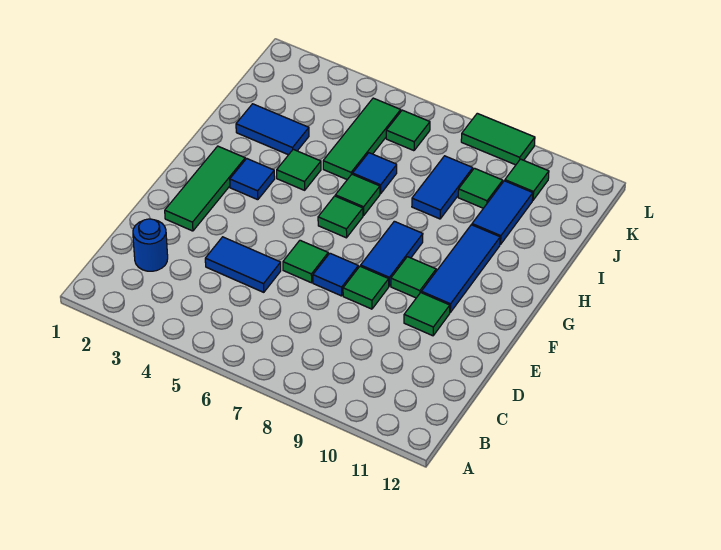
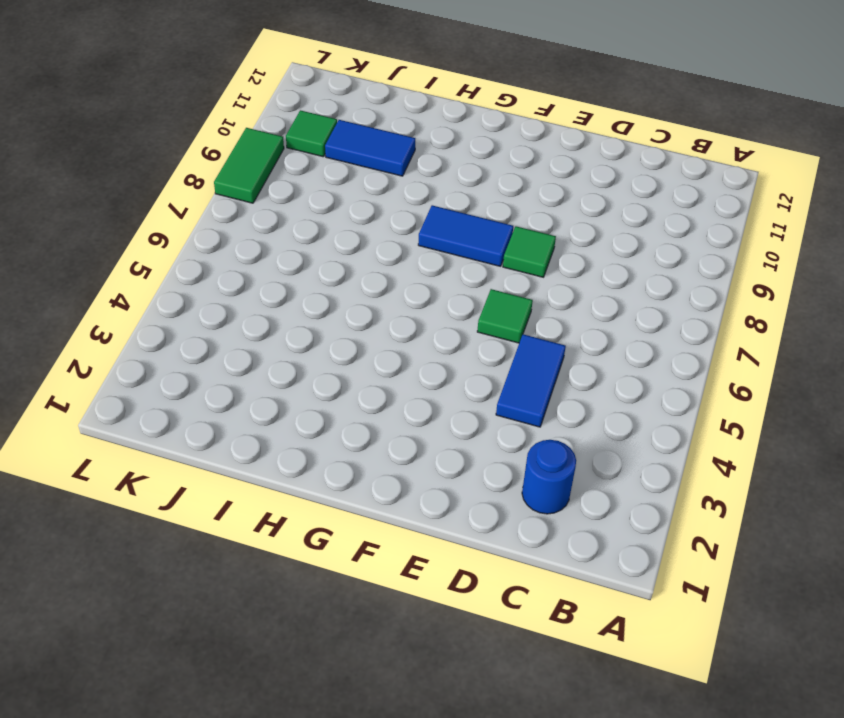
none -> green tile E2:G2 level 1
none -> blue tile E7 level 1
none -> green tile E10 level 1

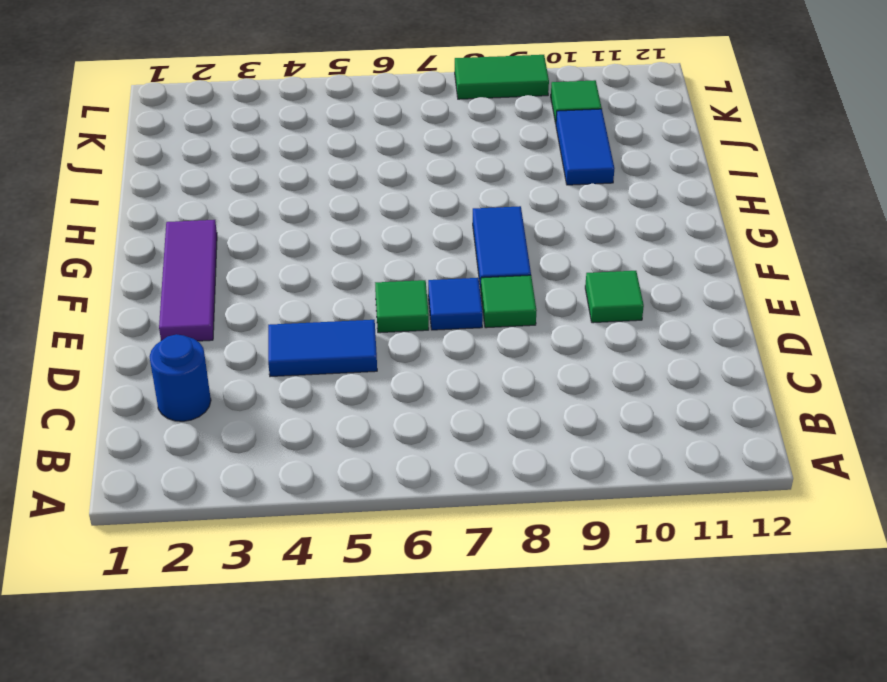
purple tile E2:G2 level 1 -> green tile E2:G2 level 1
none -> green tile F9 level 1
none -> blue tile F10:H10 level 1
none -> blue tile G3 level 1

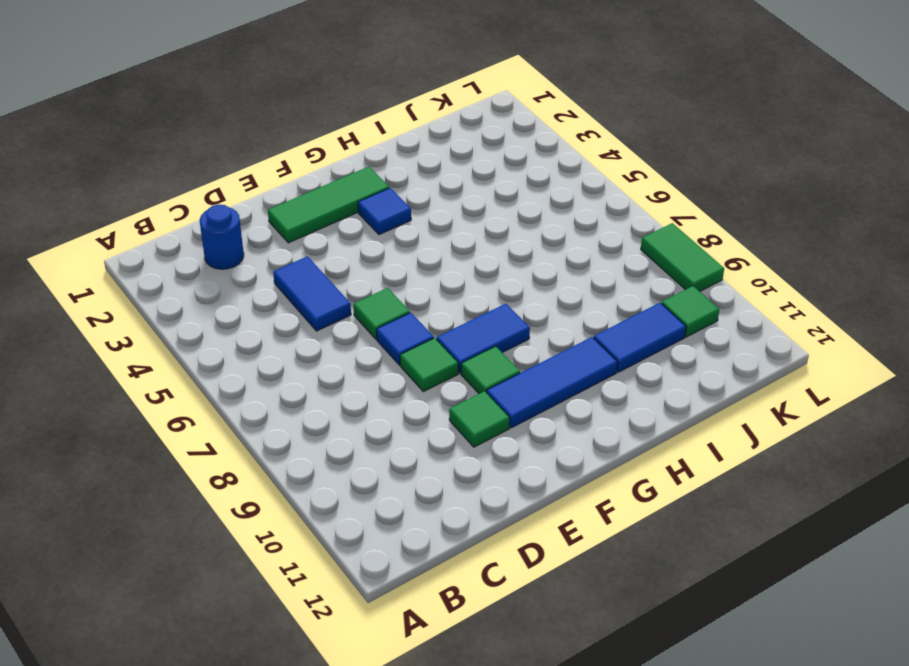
none -> green tile G6 level 1
none -> green tile H4 level 1
none -> green tile H6 level 1

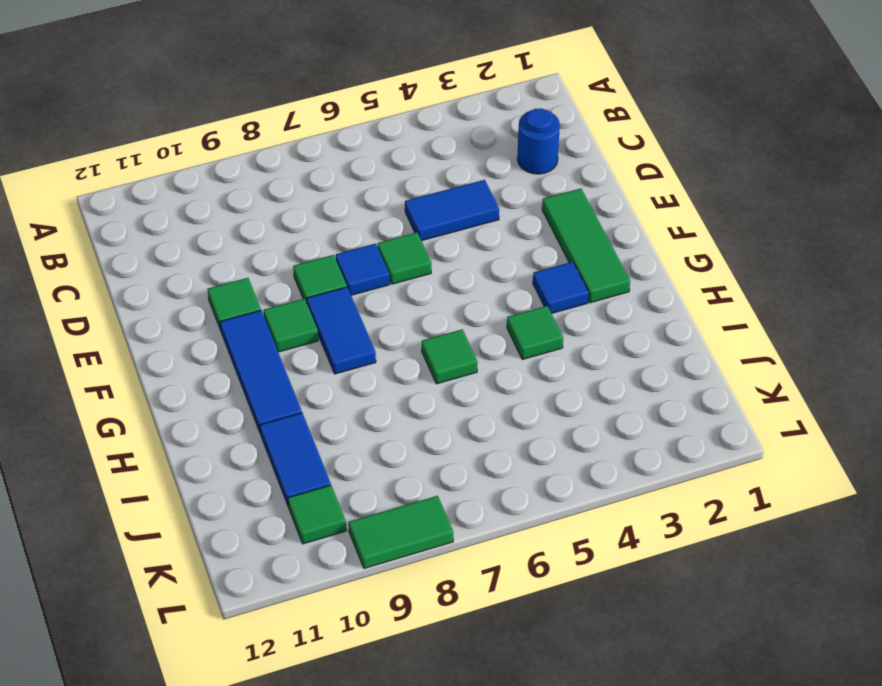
none -> green tile G6 level 1
none -> blue tile I2:I3 level 1
none -> green tile I5:K5 level 1

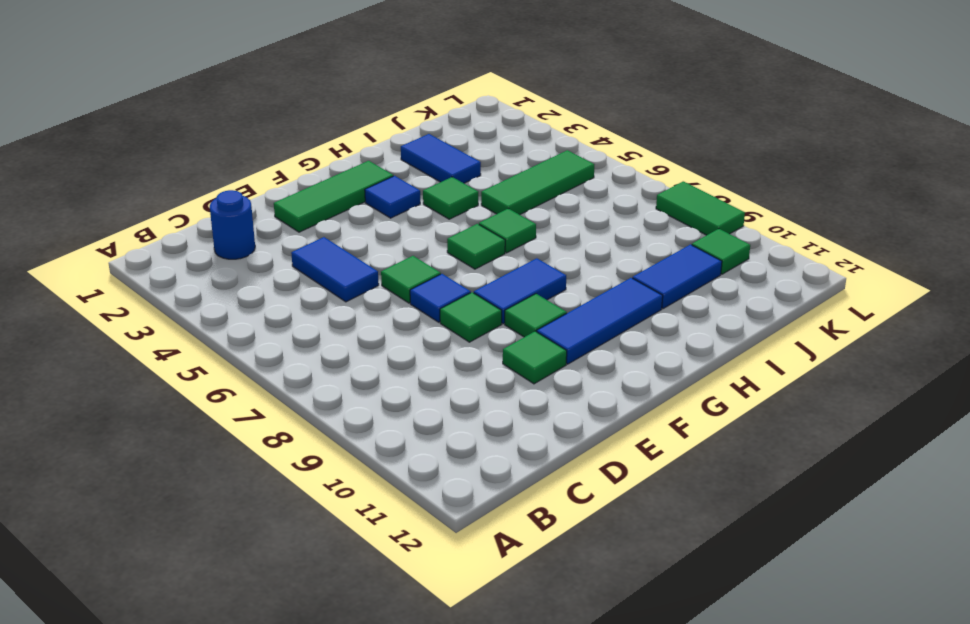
none -> blue tile I6 level 1
none -> blue tile I8:J8 level 1
none -> green tile J9 level 1

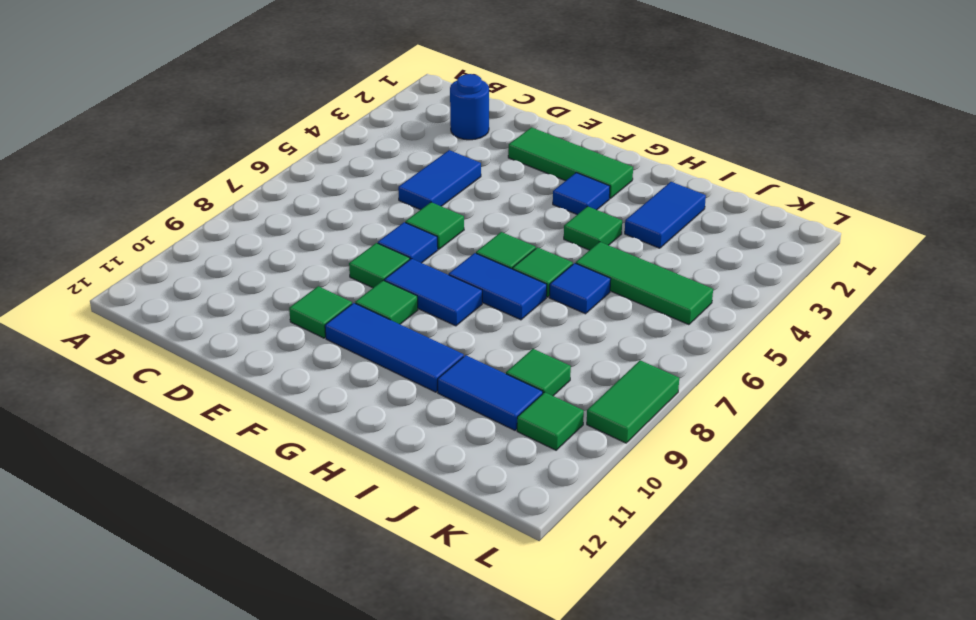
blue tile G7:H7 level 1 -> blue tile I8:J8 level 1
none -> green tile K6 level 1

